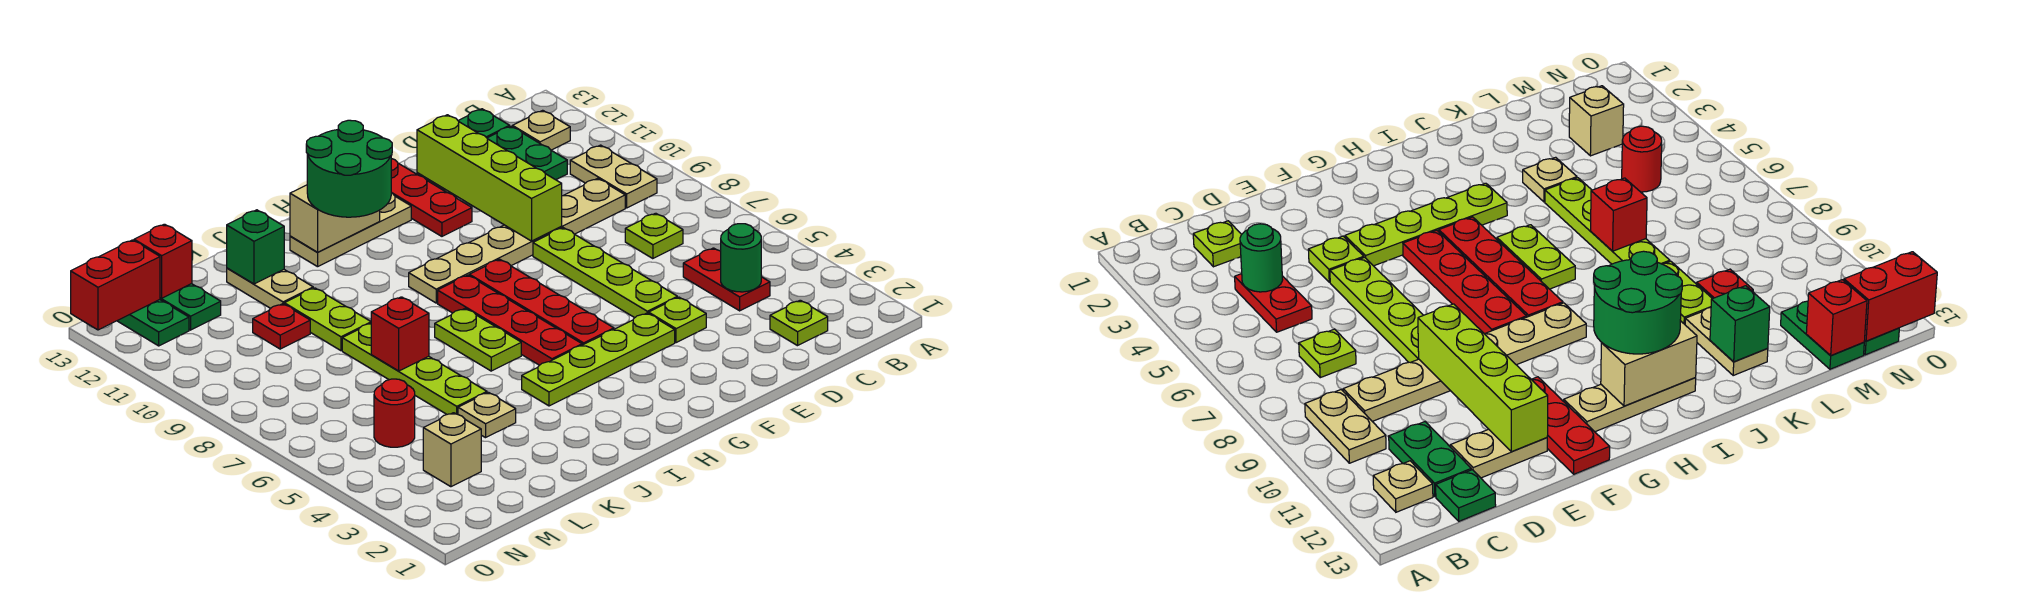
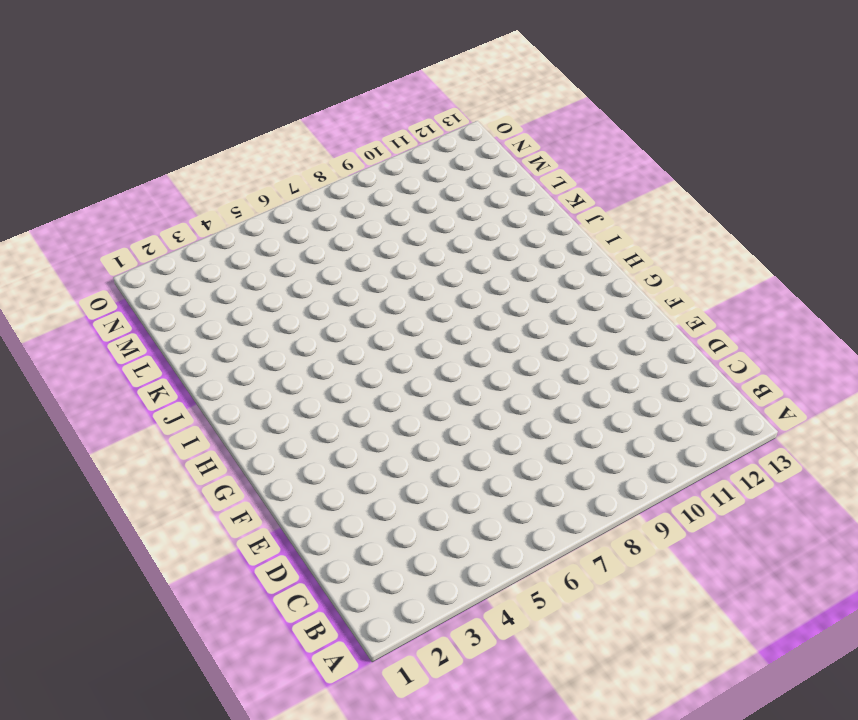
none -> tan plate B9:B10 level 1
none -> tan plate B12 level 1
none -> lime plate C2 level 1
none -> red plate C4:C5 level 1

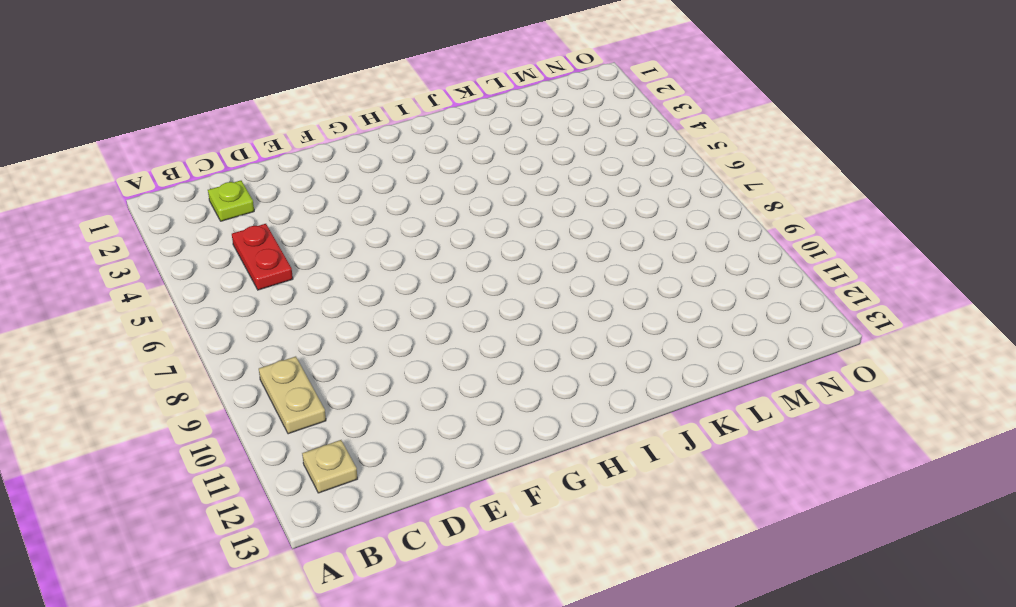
none -> lime plate C7 level 1
none -> tan plate C9:H9 level 1
none -> green plate C11:C12 level 1
none -> green plate C13 level 1

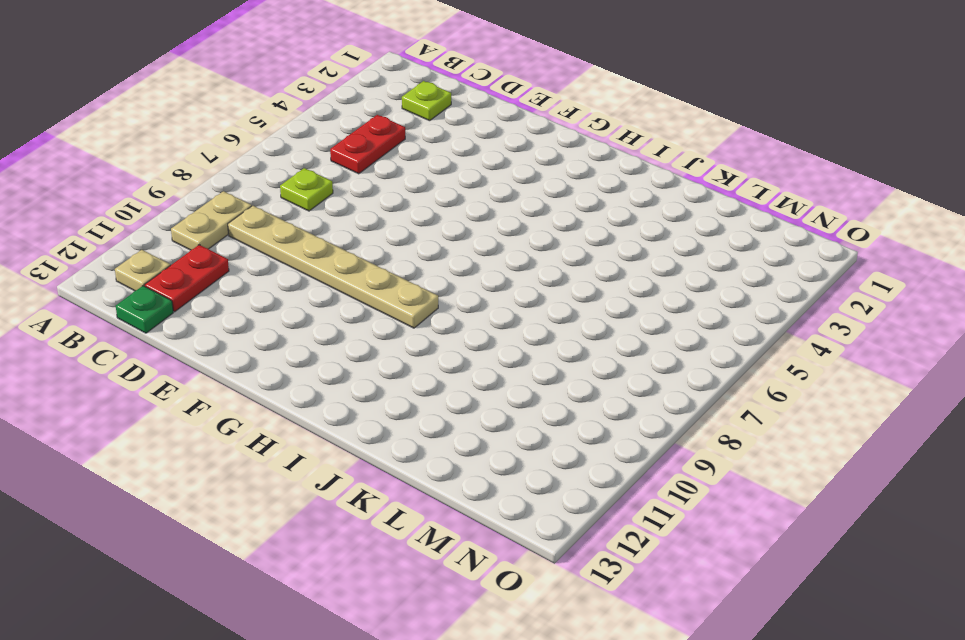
red plate C11:C12 level 1 -> green plate C11:C12 level 1
none -> tan plate D12:E12 level 1
none -> lime plate E4 level 1
none -> lime plate E5:E8 level 1
none -> lime plate F4:I4 level 1

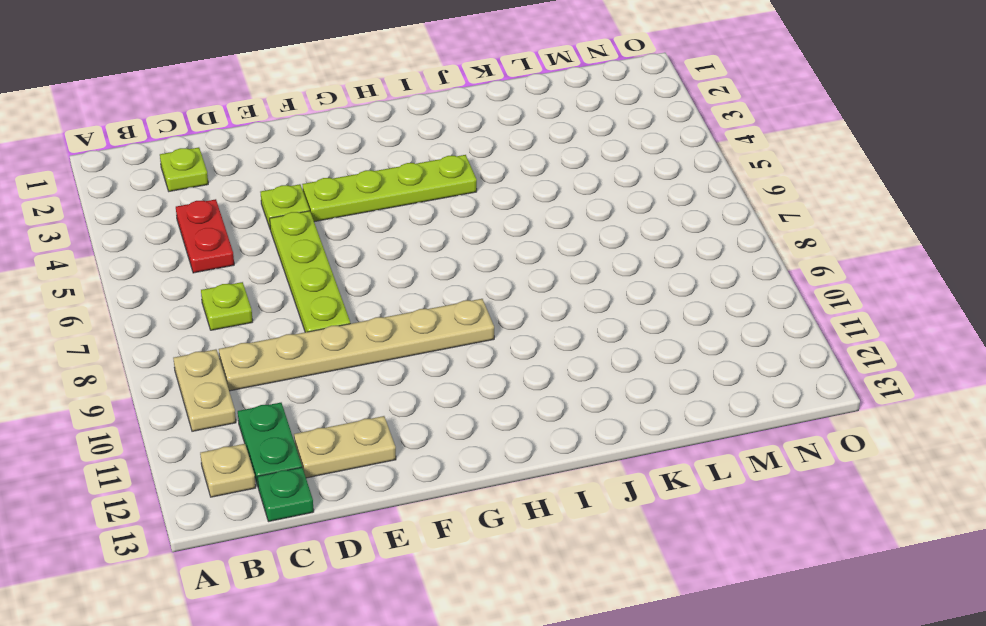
none -> red plate F11:F13 level 1
none -> red plate G5:G8 level 1
none -> tan plate G12:I12 level 1
none -> red plate H5:H8 level 1

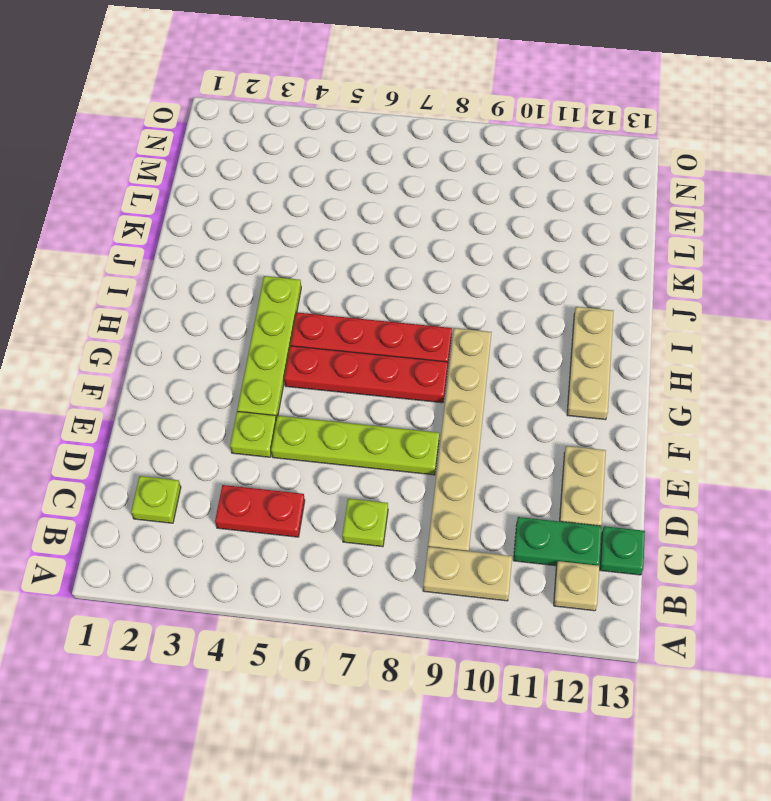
none -> red plate F11:F13 level 1
none -> lime plate I6:I7 level 1
none -> tan plate K4 level 1
none -> lime plate K5:K8 level 1

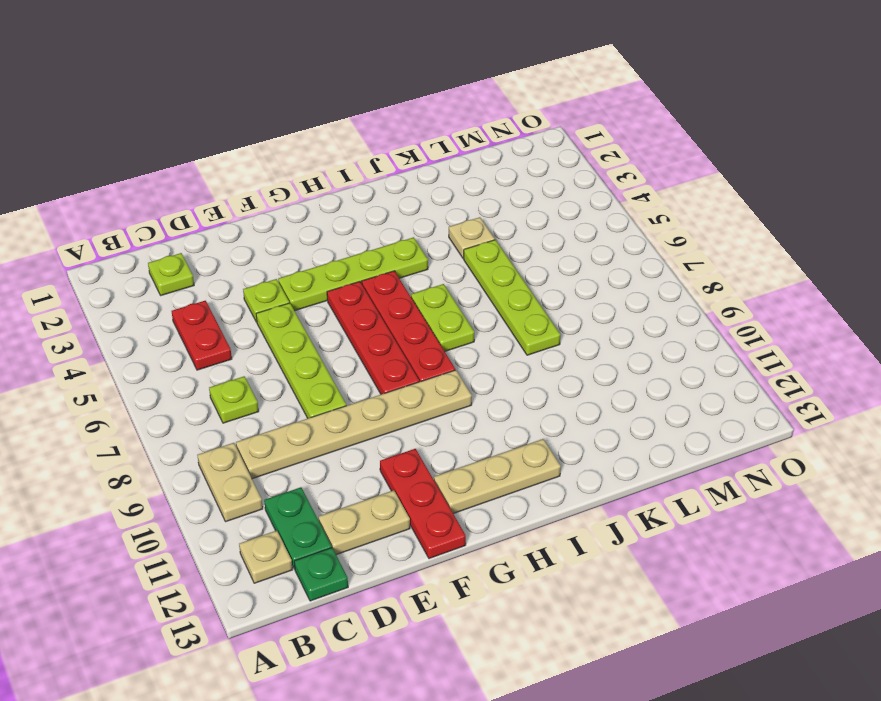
none -> lime plate K9:K10 level 1
none -> tan plate K11:K12 level 1
none -> red plate L10 level 1
none -> tan brick M3 level 1

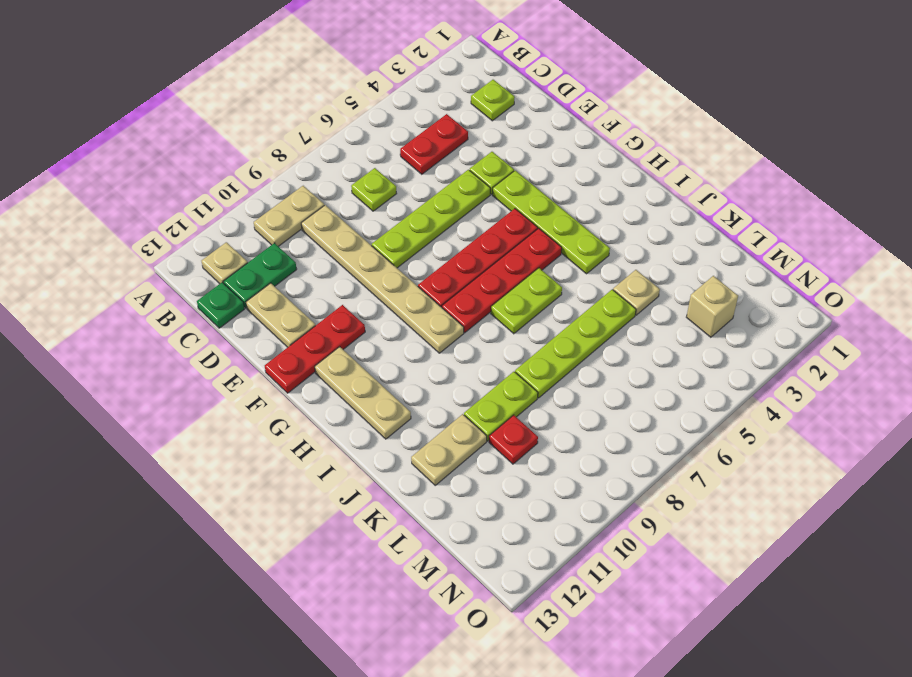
none -> red round brick M5 level 1
none -> green plate M12:M13 level 1
none -> green plate N12:N13 level 1
none -> green round brick C4 level 2

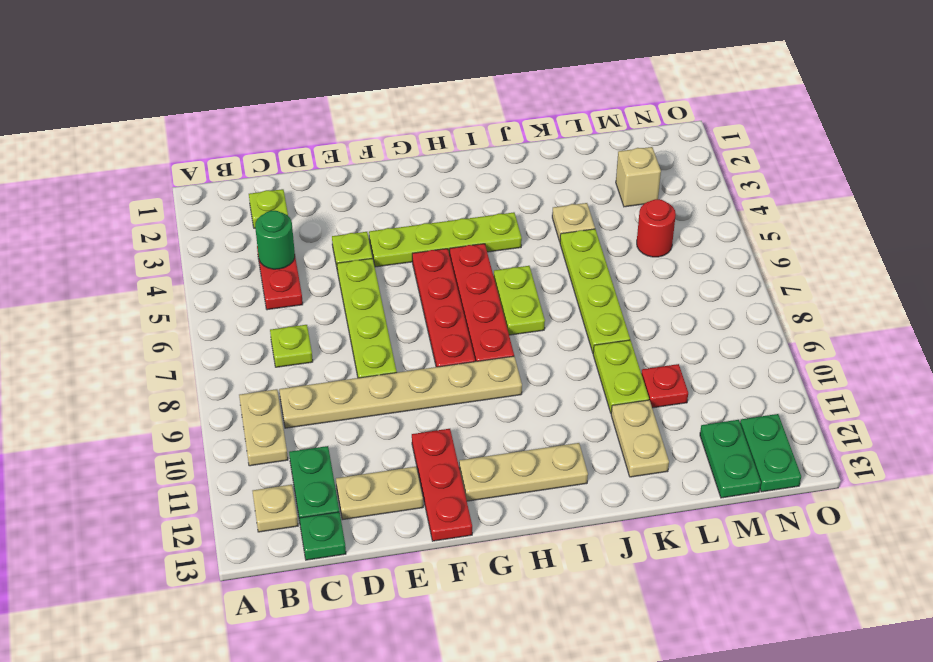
none -> lime brick E9:E12 level 2
none -> tan brick H12:I12 level 2
none -> red brick K7 level 2
none -> green brick K12 level 2

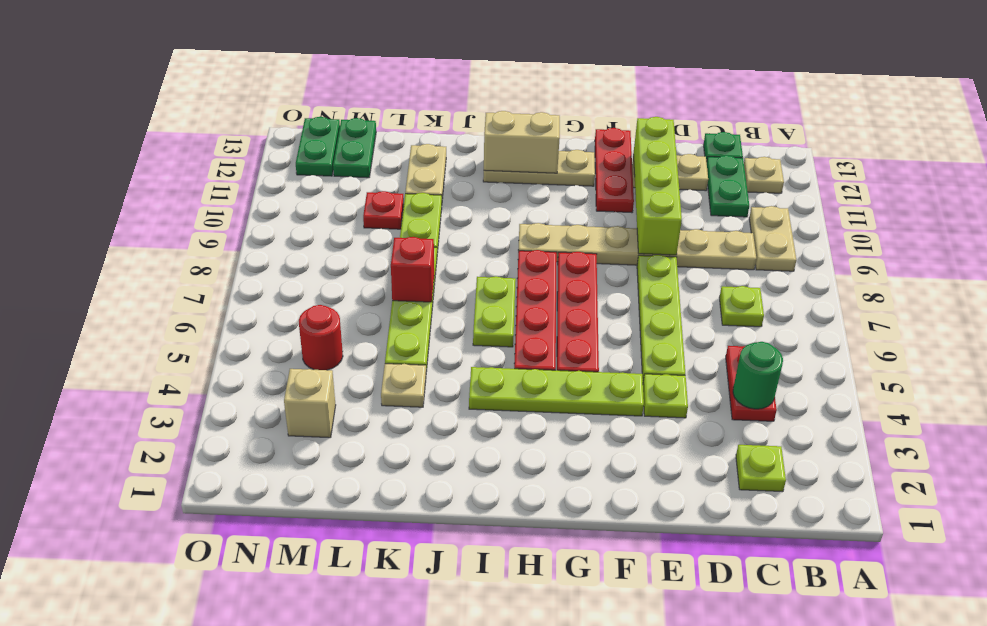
none -> green brick K12 level 2
none -> red brick M13 level 2
none -> red brick N13:O13 level 2
none -> green round brick H11:I12 level 3

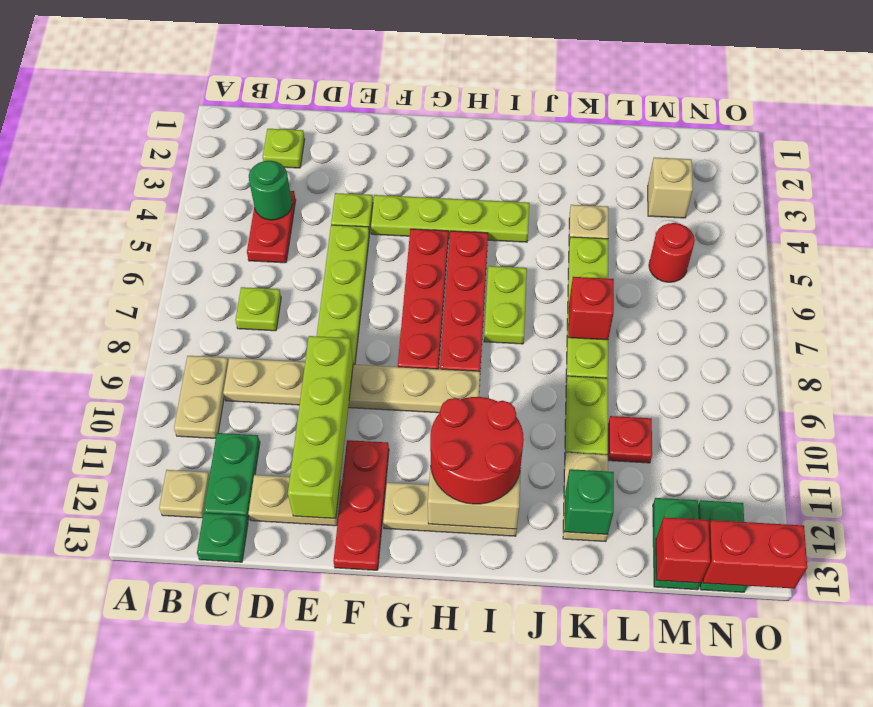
red round brick H11:I12 level 3 -> green round brick H11:I12 level 3

